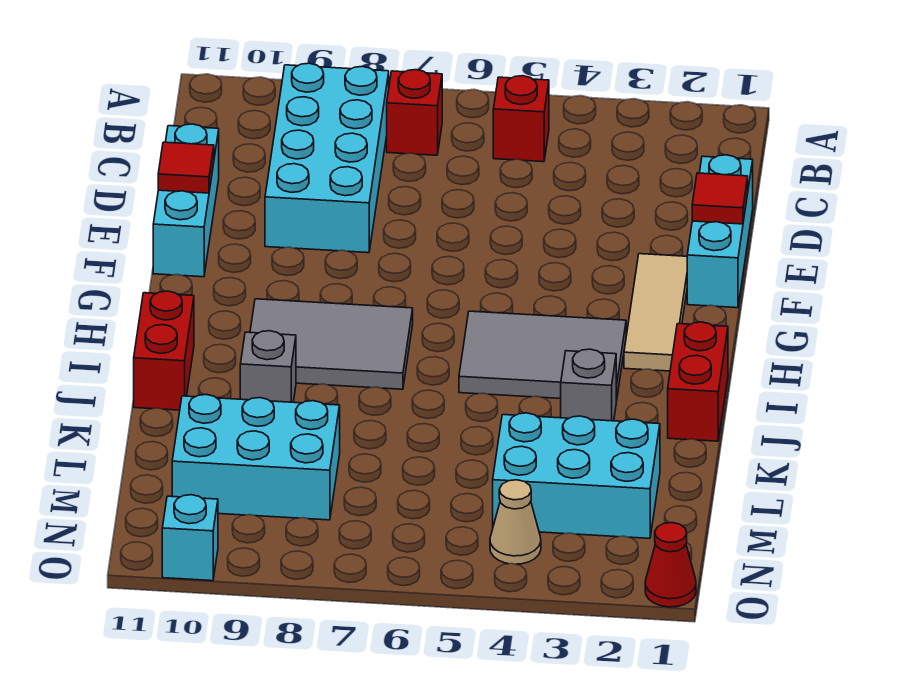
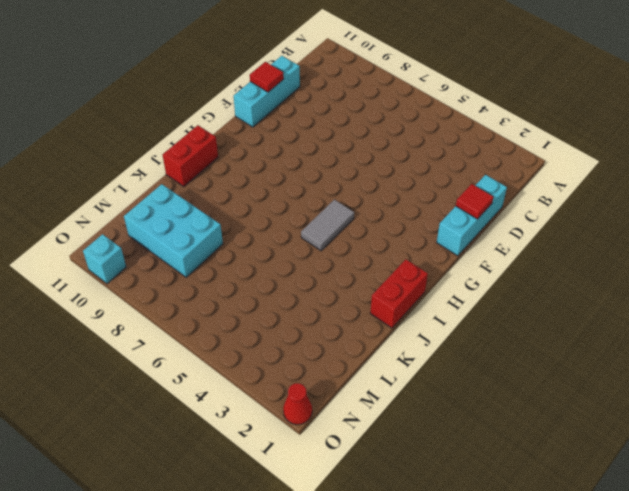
grey tile H5:I5 level 1 -> grey tile H3:I5 level 1
none -> red brick B5 level 1
none -> red brick B7 level 1
none -> cyan brick B8:E9 level 1

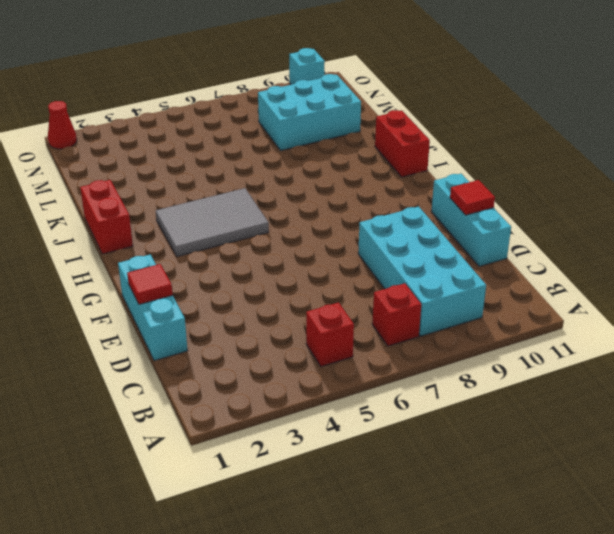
none -> tan tile F2:H2 level 1
none -> grey tile H7:I9 level 1
none -> grey brick J3 level 1

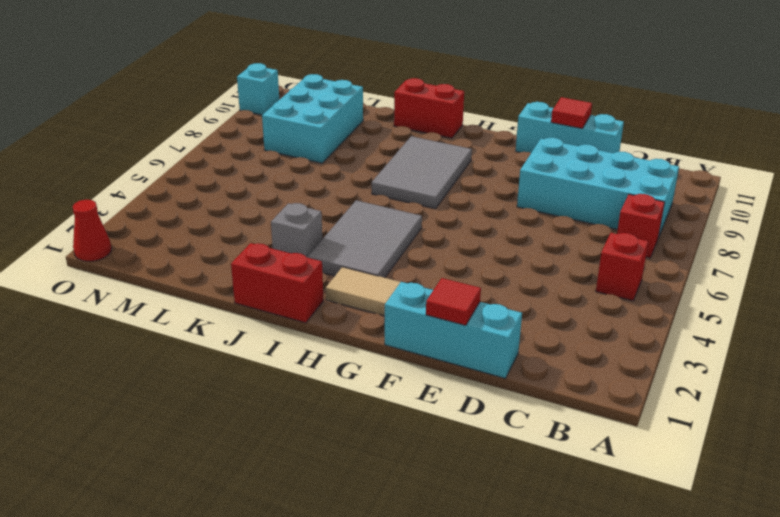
none -> grey brick J9 level 1
none -> cyan brick L2:M4 level 1
none -> tan cone N4 level 1

